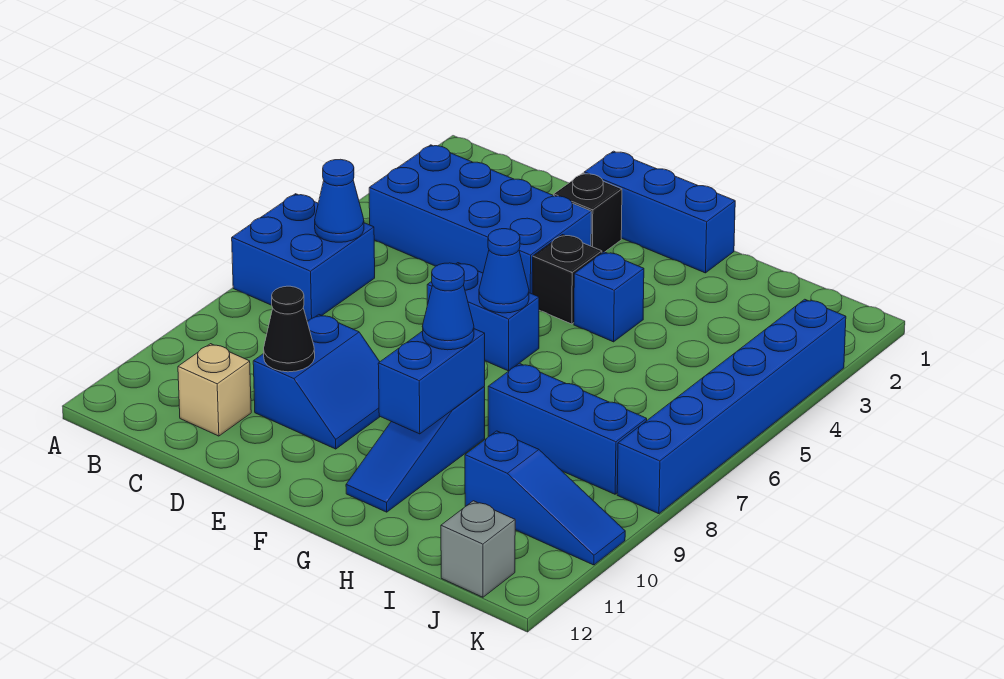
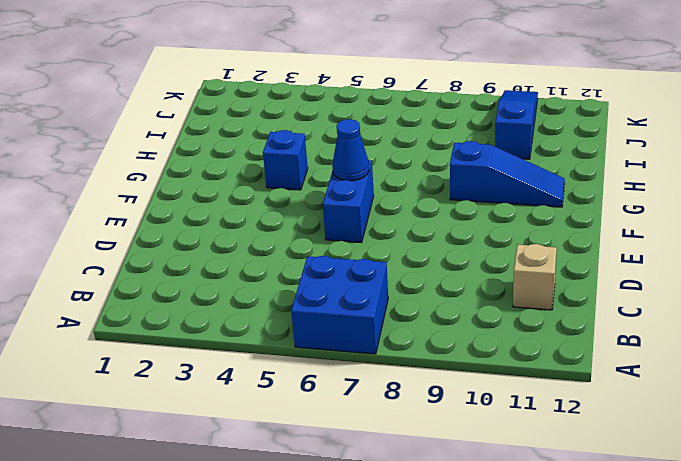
none -> blue brick B3:E4 level 1
none -> blue slope D9:E10 level 1 top D
none -> blue brick E1:G1 level 1

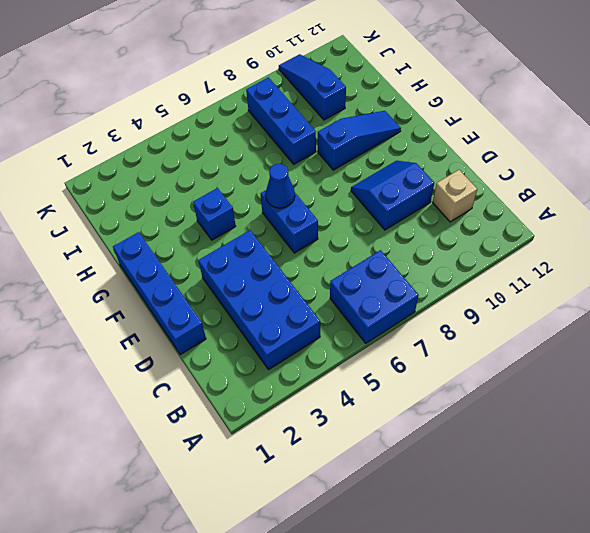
blue brick D1:G1 level 1 -> blue brick E1:G1 level 1
none -> black brick E2 level 1
none -> black brick F4 level 1
none -> grey brick J12 level 1

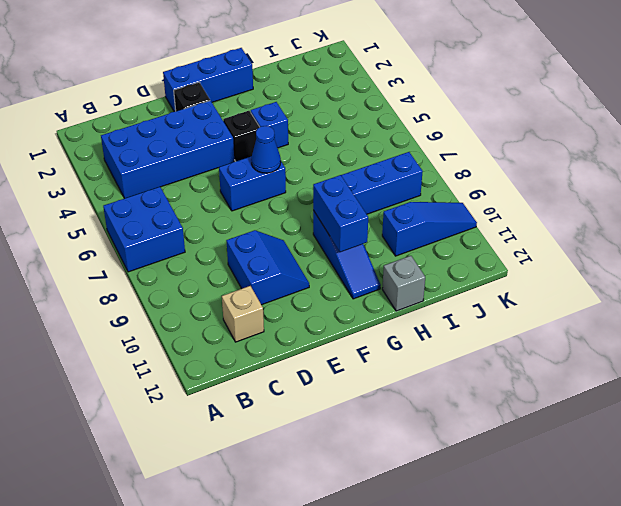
grey brick H12 level 1 -> grey brick J12 level 1
none -> blue brick K3:K8 level 1
none -> blue cone B6 level 2
none -> black cone D10 level 2

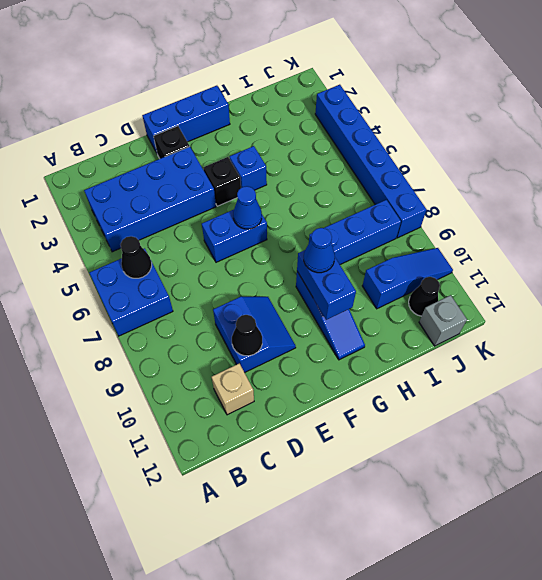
black cone B6 level 2 -> blue cone B6 level 2
black cone J11 level 1 -> none

